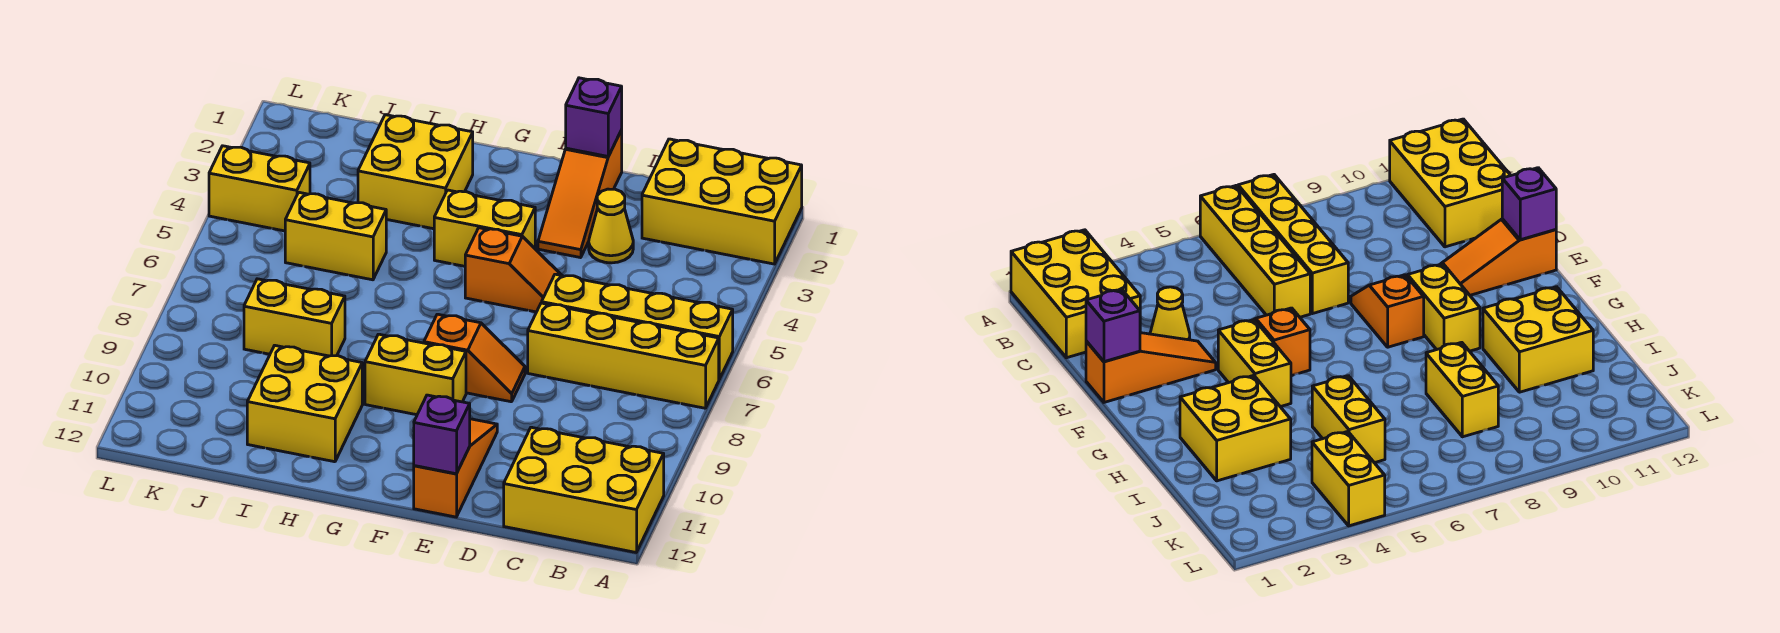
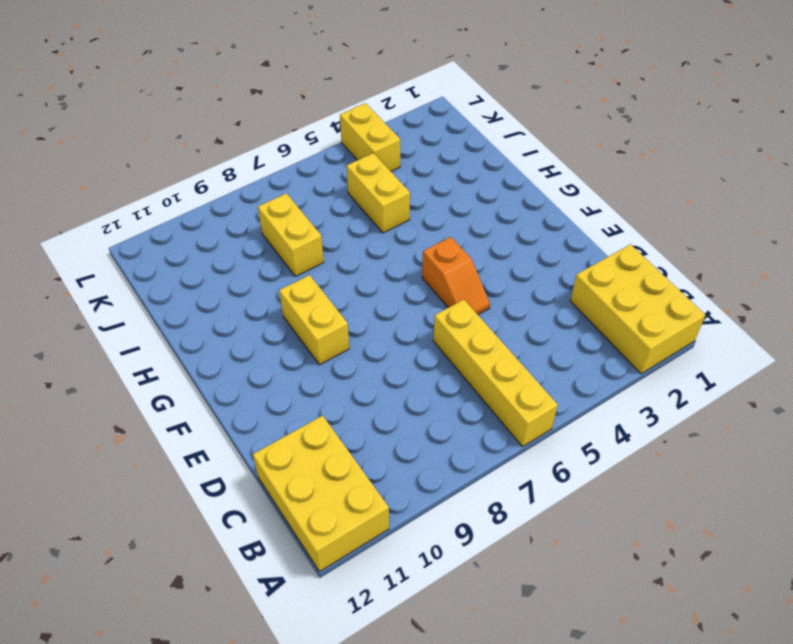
none -> yellow brick A7:D7 level 1
none -> yellow cone D3 level 1
none -> orange slope E1:E3 level 1 top 1

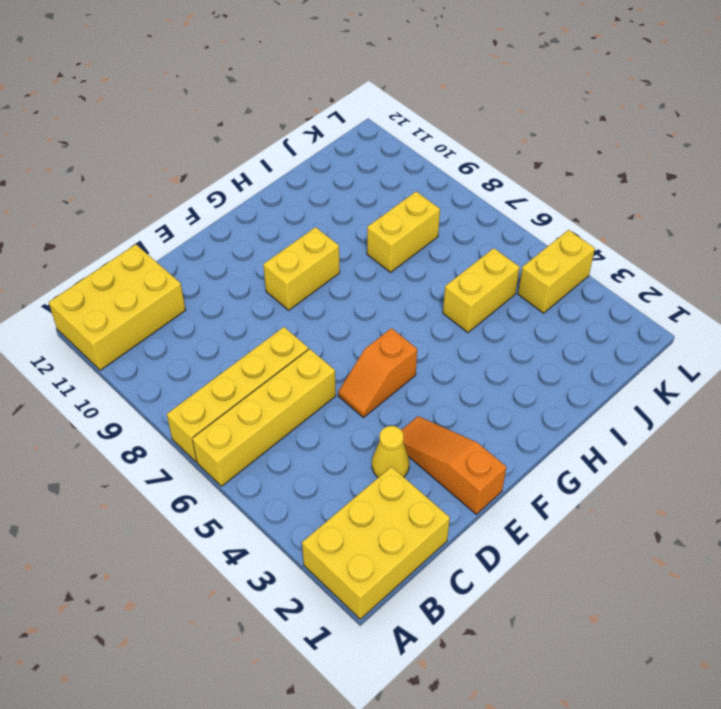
none -> orange slope E8:F8 level 1 top F
none -> orange slope E10:E12 level 1 top 12
none -> yellow brick F4:G4 level 1

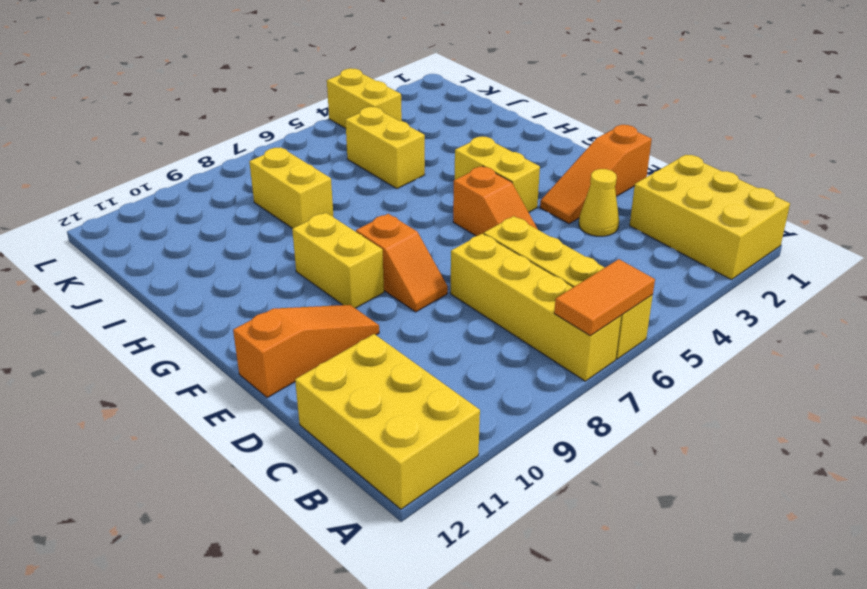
orange tile A6:A7 level 2 -> none
none -> yellow brick H2:I3 level 1
none -> yellow brick H10:I11 level 1
none -> purple brick E1 level 2

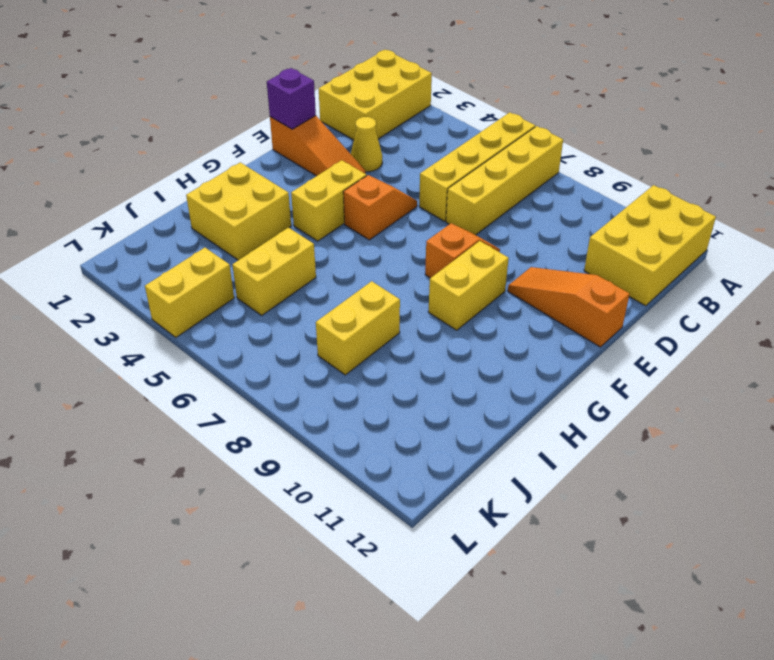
none -> yellow brick H10:I11 level 1
none -> purple brick E12 level 2

